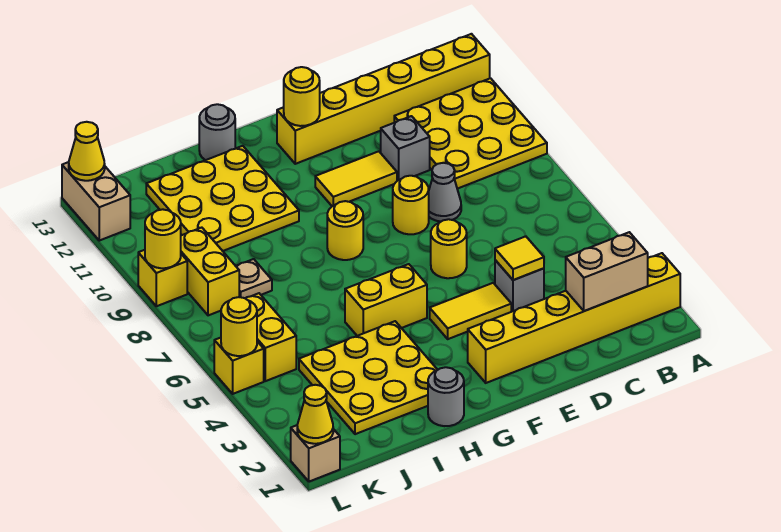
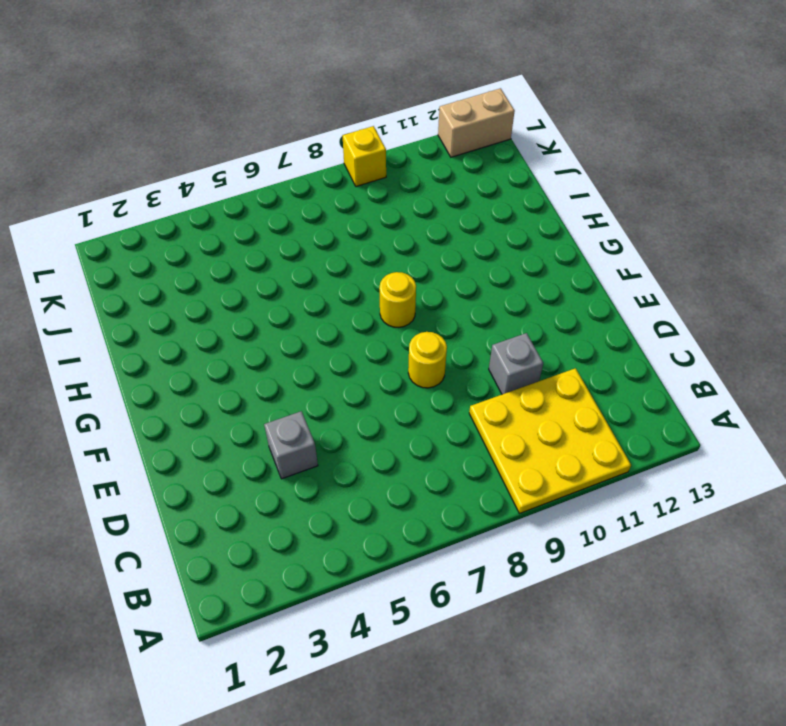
none -> yellow brick A2:F2 level 1
none -> yellow brick A12:F12 level 1
none -> grey cone D8 level 1
none -> yellow tile E4:F4 level 1

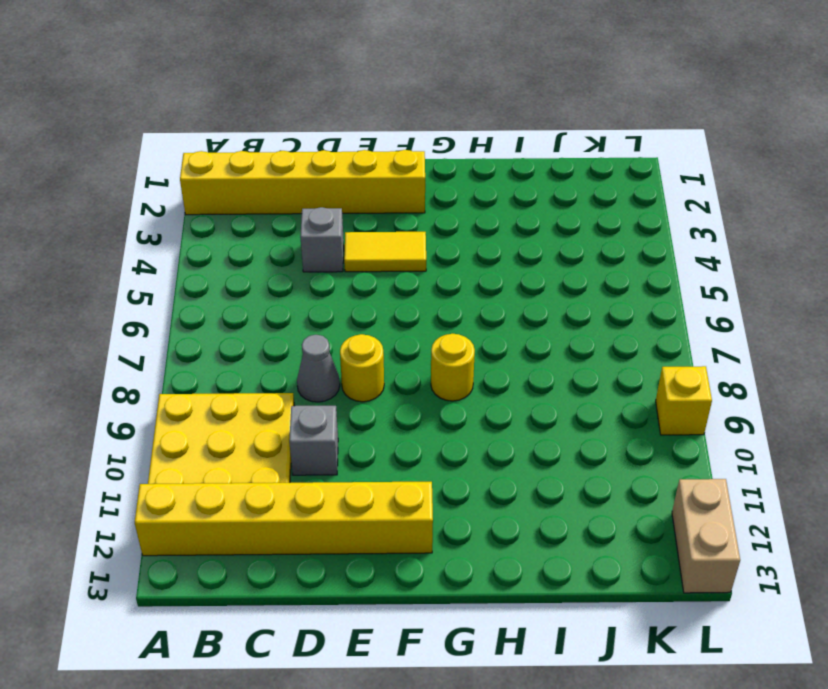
none -> yellow round brick E6 level 1
none -> yellow tile E10:F10 level 1
none -> yellow brick G5:H5 level 1
none -> grey round brick H1 level 1

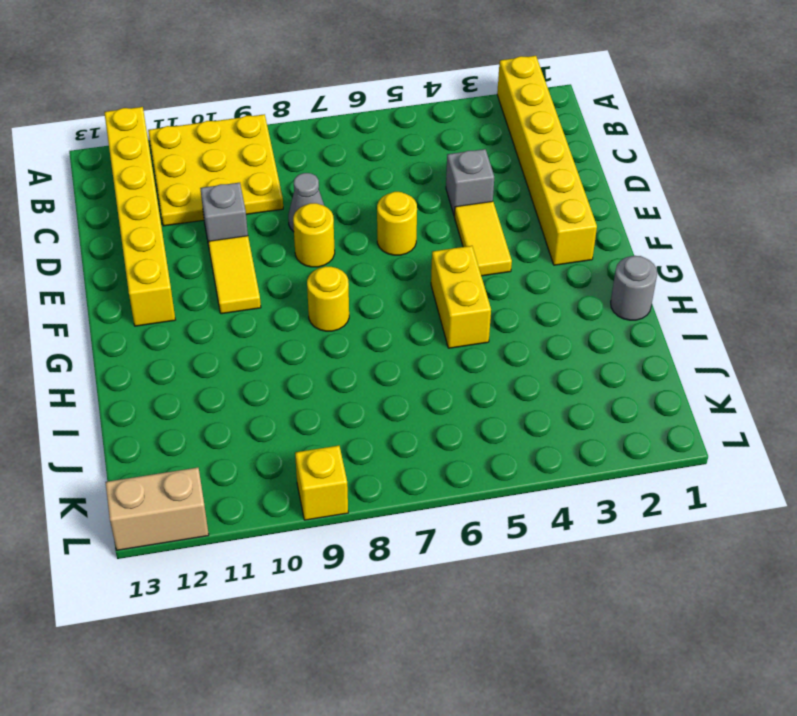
none -> yellow plate H2:J4 level 1
none -> yellow plate H10:J12 level 1
none -> grey round brick H13 level 1
none -> tan plate J8 level 1

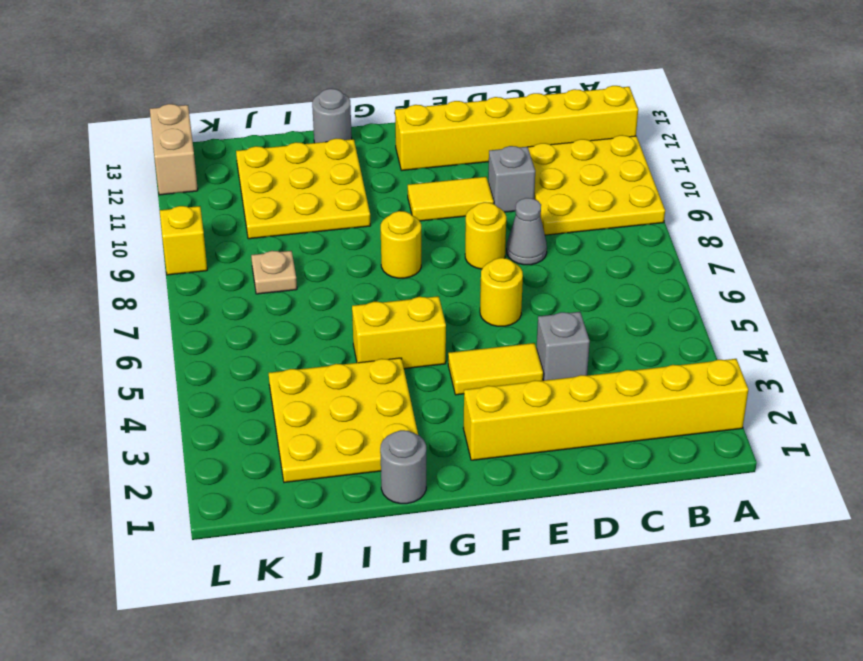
none -> yellow brick K5:K6 level 1
none -> yellow brick K8:K9 level 1
none -> tan brick L1 level 1
none -> yellow brick L5 level 1

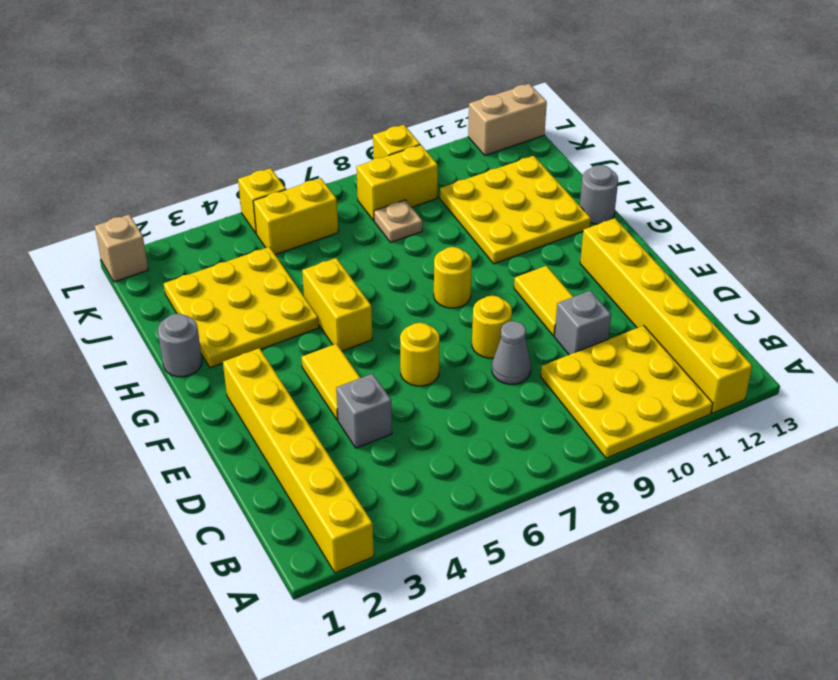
none -> tan brick B2:C2 level 2
none -> yellow tile D4 level 2
none -> yellow round brick F12 level 2
none -> yellow cone L1 level 2

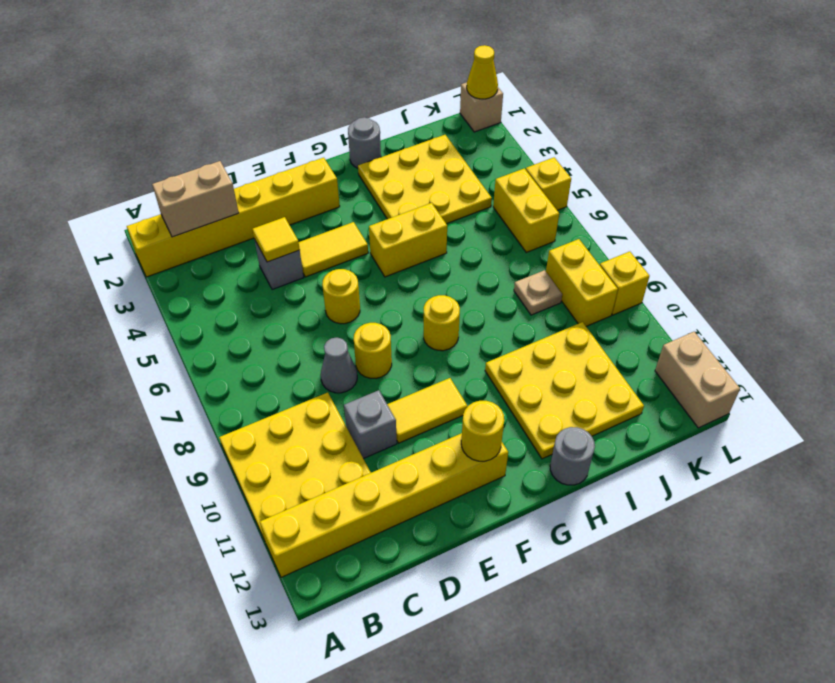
none -> yellow round brick L5 level 2
none -> yellow round brick L9 level 2
none -> yellow cone L13 level 2

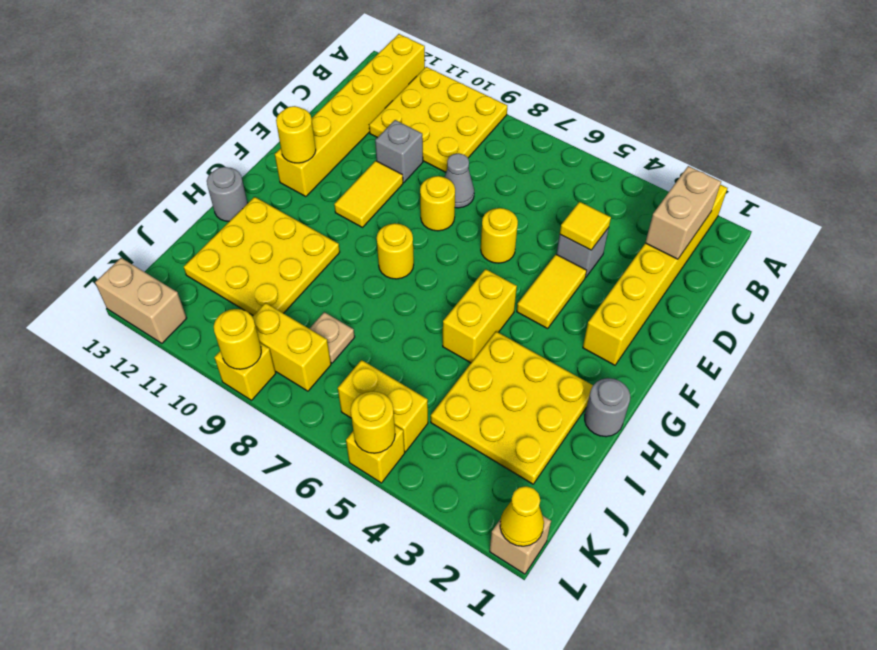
none -> yellow cone L13 level 2

